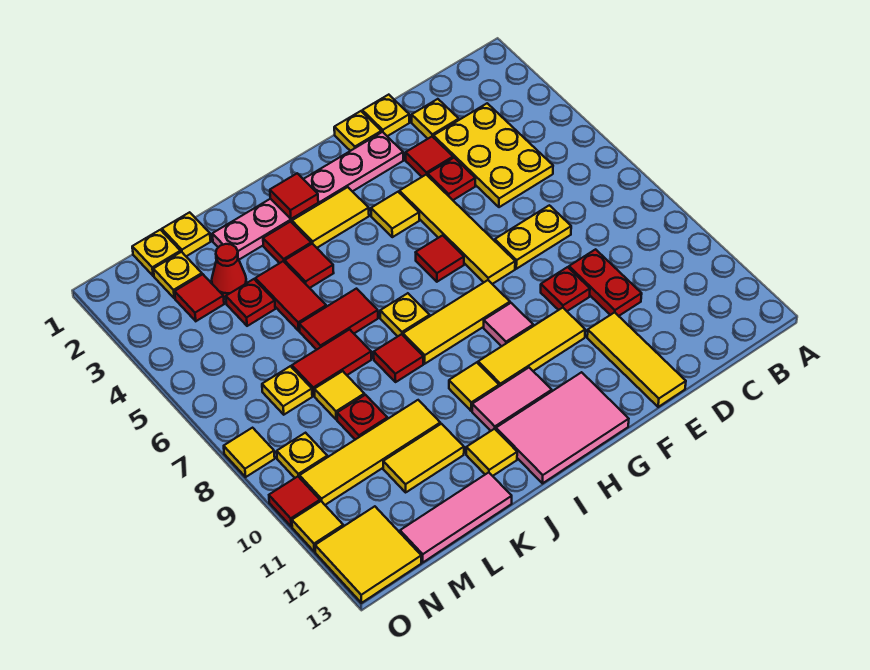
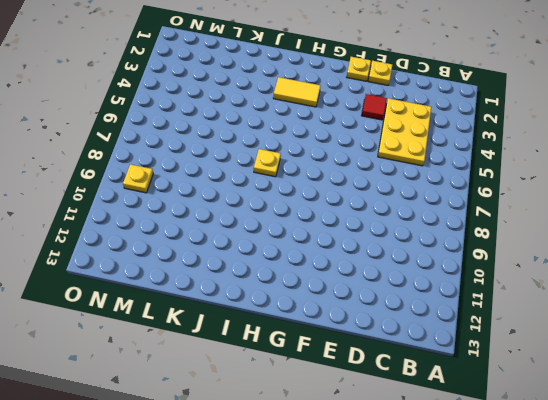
none -> yellow plate D2 level 1
none -> yellow plate D7:E7 level 1
none -> red plate D9:D10 level 1
none -> red plate E4 level 1

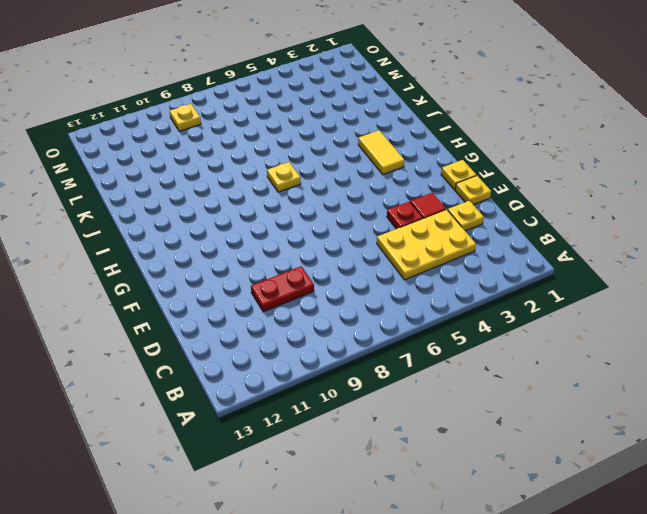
none -> yellow plate D7:E7 level 1
none -> red plate E9 level 1
none -> yellow tile E11:E13 level 1
none -> pink plate F2:K2 level 1

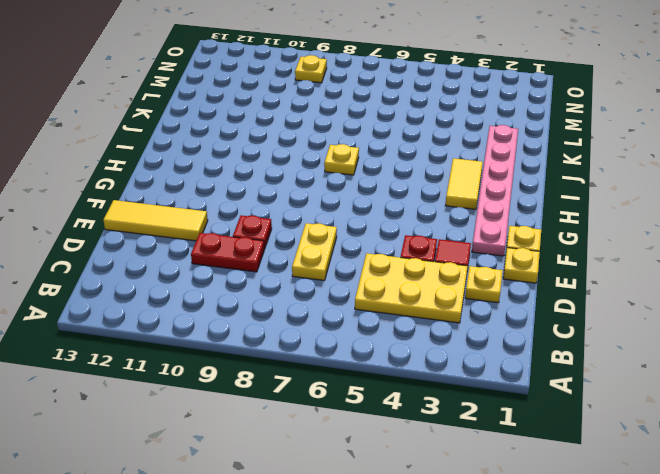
none -> yellow tile F4:F7 level 1
none -> yellow tile F10:H10 level 1
none -> yellow tile G4 level 1
none -> red tile G6 level 1

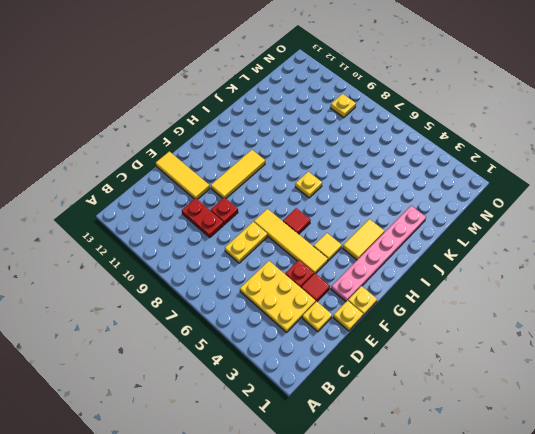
none -> yellow tile G8:I8 level 1
none -> pink tile G9 level 1
none -> pink tile G12:I13 level 1
none -> pink tile H11:I11 level 1

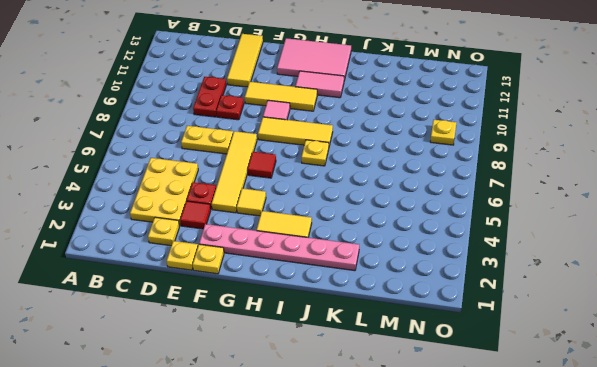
none -> yellow tile I10 level 1
none -> red tile J3 level 1
none -> red tile J4 level 1
none -> red tile J6:K6 level 1

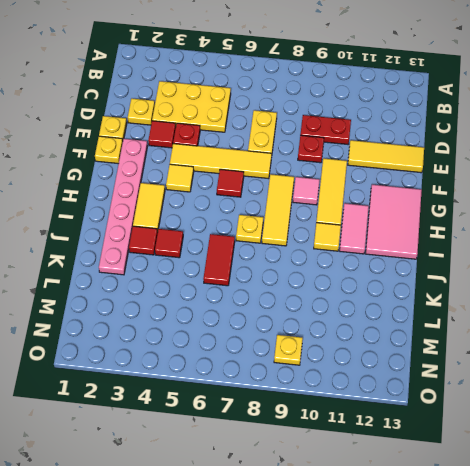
none -> red tile J8 level 1
none -> yellow tile J12 level 1
none -> red tile K4:K5 level 1
none -> red tile K7:L7 level 1

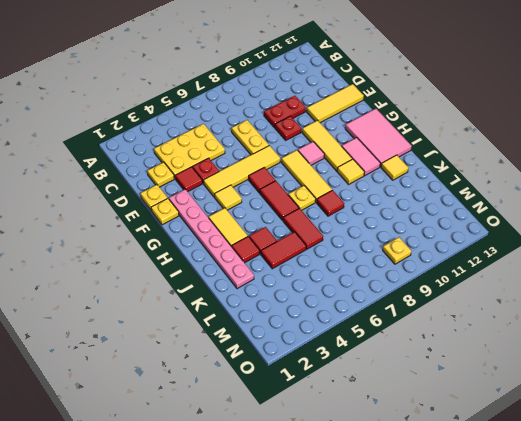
red tile H6:I6 level 1 -> red tile K7:L7 level 1
none -> yellow tile K10:N10 level 1
none -> yellow tile K11:L11 level 1
none -> pink tile K13:M13 level 1
none -> yellow plate L1 level 1

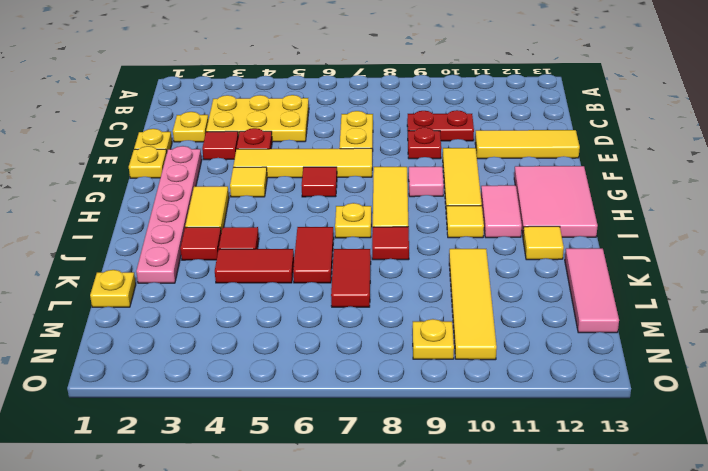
none -> yellow tile K11:L11 level 1
none -> red cone L3 level 1
none -> red plate L4 level 1
none -> yellow tile L8 level 1

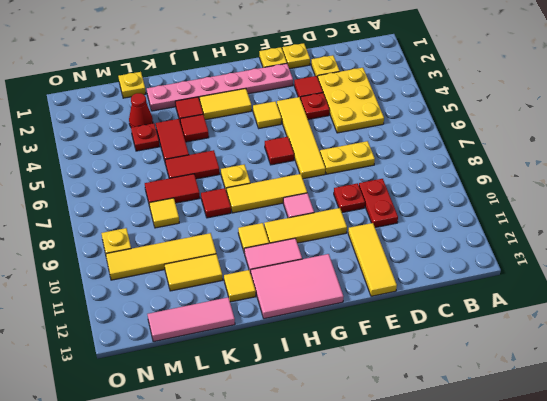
none -> red plate L9 level 1
none -> yellow plate M1 level 1
none -> yellow plate M2 level 1
none -> red tile M3 level 1

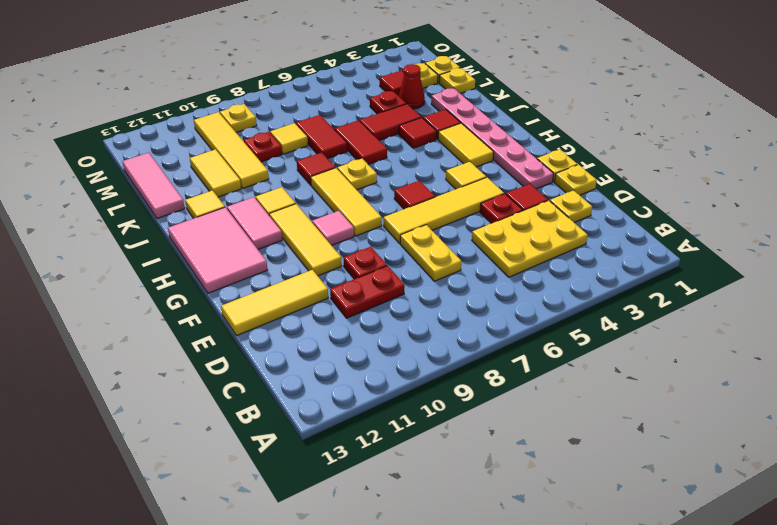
none -> yellow plate M7 level 1
none -> yellow tile N12:O13 level 1
none -> yellow tile O8 level 1
none -> red tile O10 level 1

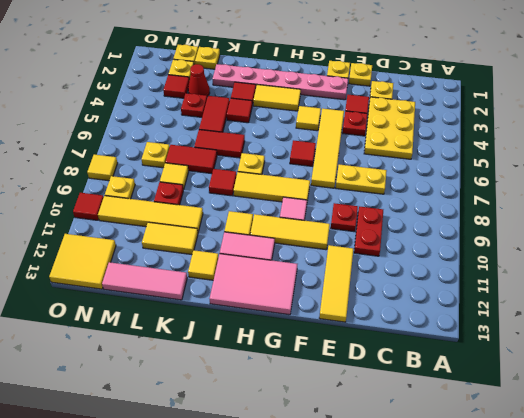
none -> yellow tile O11 level 1
none -> red tile I2 level 2

